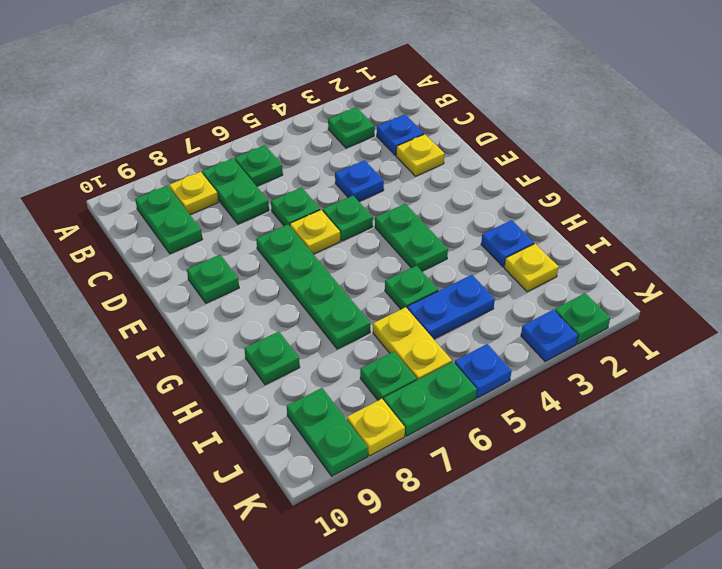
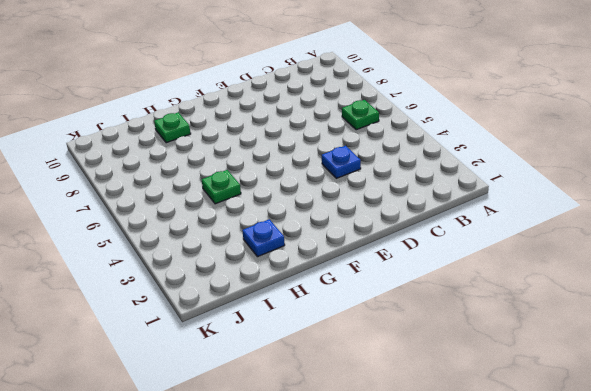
none -> green plate B3 level 1
none -> green plate B7:C7 level 1
none -> yellow plate B8 level 1

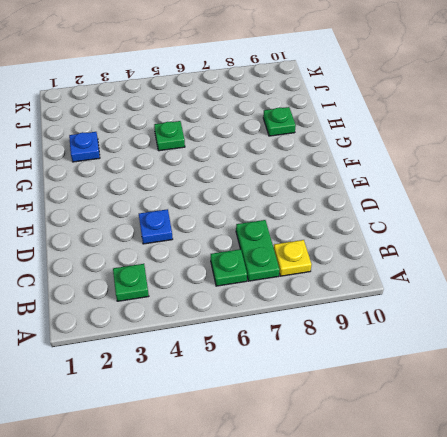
none -> green plate B9:C9 level 1
none -> blue plate C2 level 1
none -> yellow plate D2 level 1

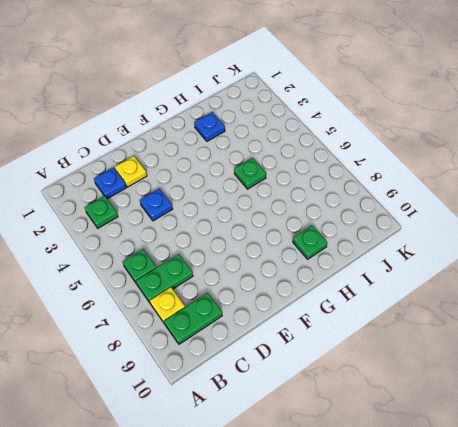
none -> green plate D6 level 1
none -> green plate E5 level 1
none -> yellow plate E6 level 1

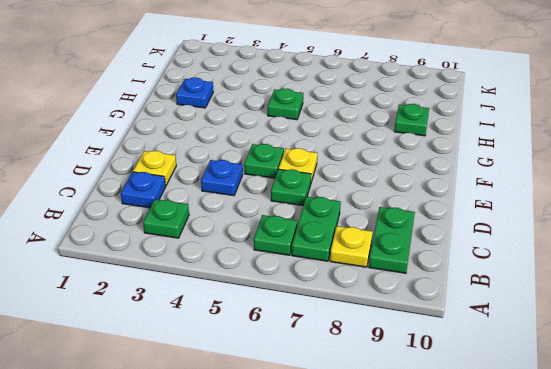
none -> green plate E7:H7 level 1
none -> green plate E9 level 1
none -> green plate F4:G4 level 1

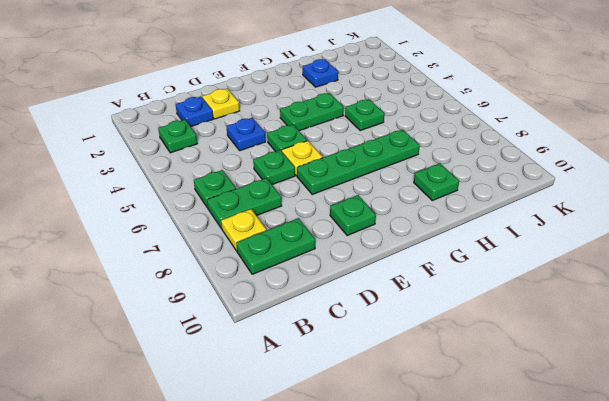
none -> yellow plate I2 level 1
none -> blue plate I4:I5 level 1
none -> yellow plate I6:J6 level 1

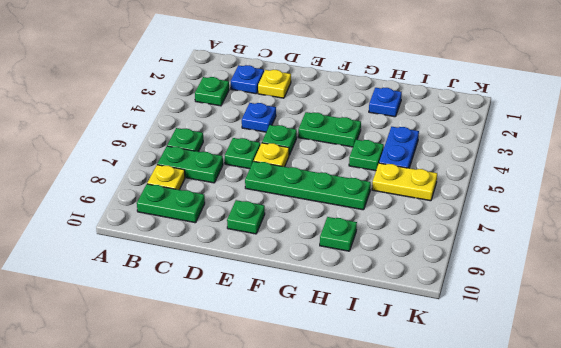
none -> yellow plate I2 level 1
none -> green plate J7 level 1
none -> green plate J9:K9 level 1

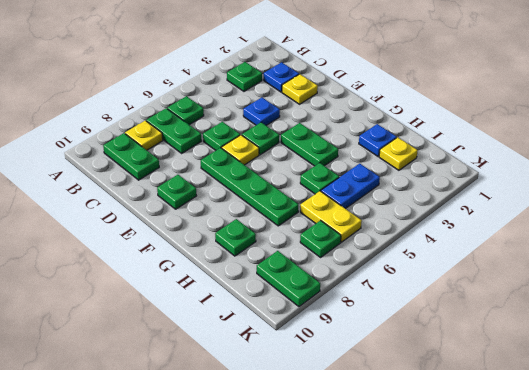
none -> green plate K2 level 1
none -> blue plate K3 level 1
none -> blue plate K5 level 1

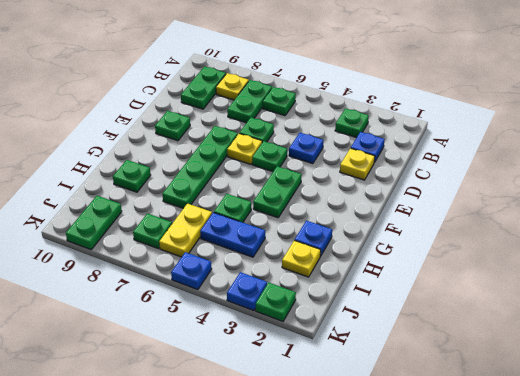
none -> green plate K6:K7 level 1
none -> yellow plate K8 level 1

